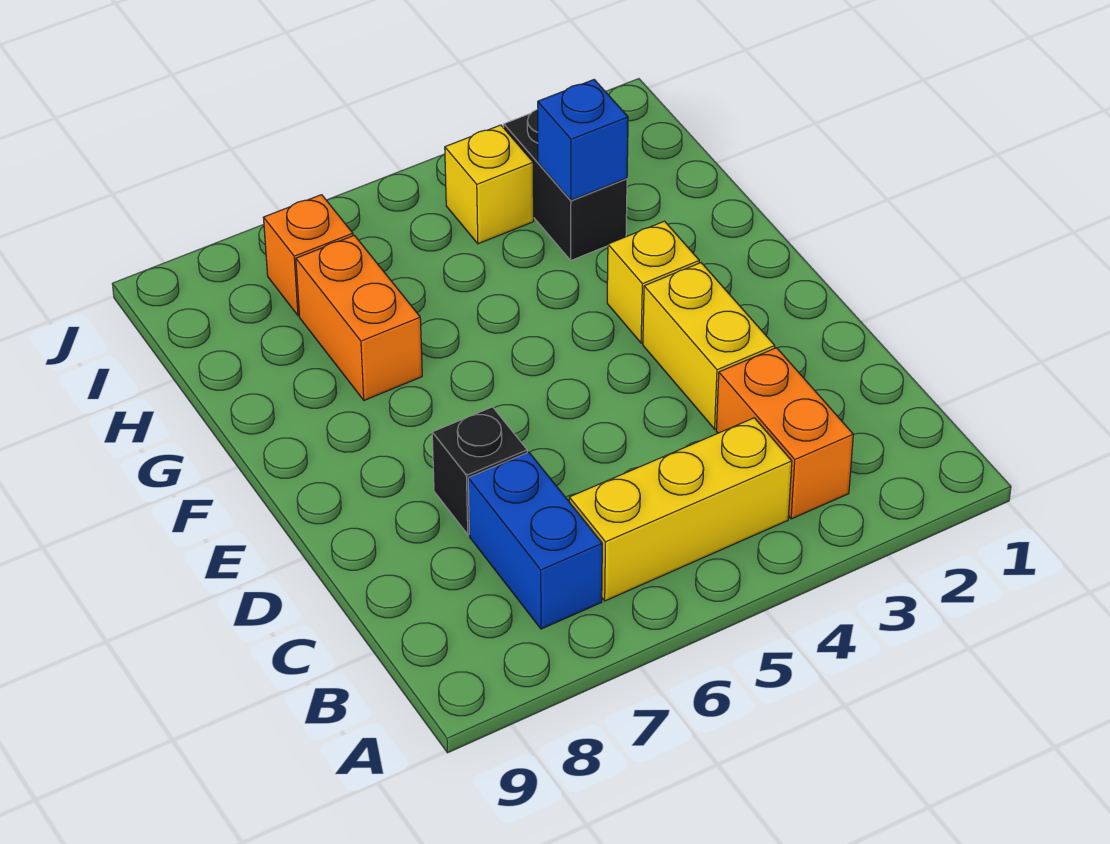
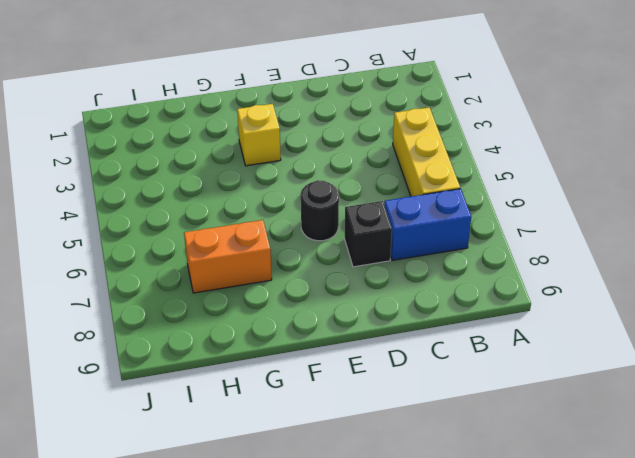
black round brick E6 level 1 -> none
none -> orange brick B3:C3 level 1
none -> yellow brick D3:E3 level 1

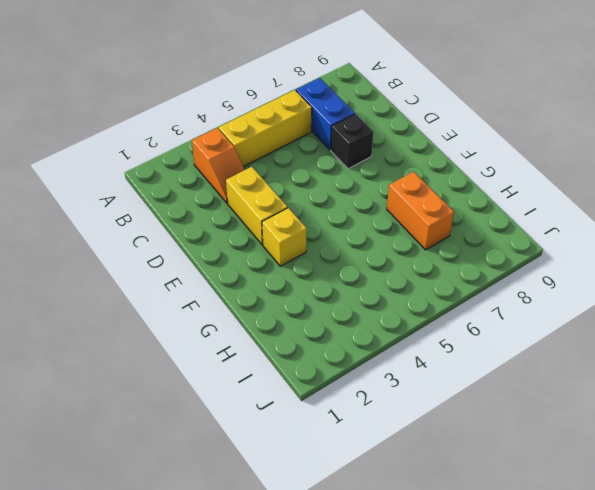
orange slope B3:C3 level 1 top B -> orange brick B3:C3 level 1
none -> black brick H3:I3 level 1
none -> yellow brick I4 level 1

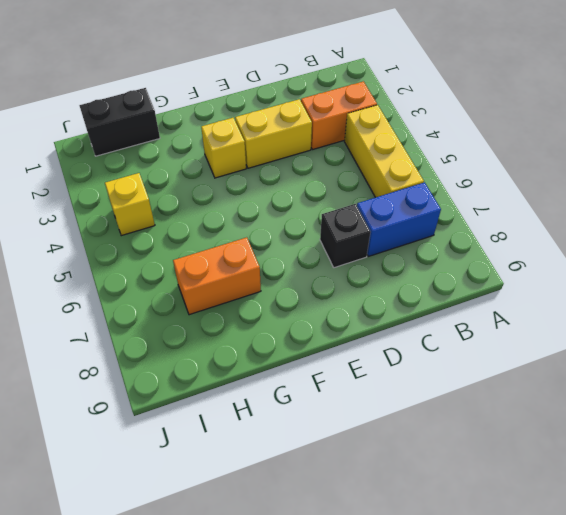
black brick H1:I1 level 1 -> black brick H3:I3 level 1
none -> orange brick I7 level 1
none -> blue brick H3 level 2

